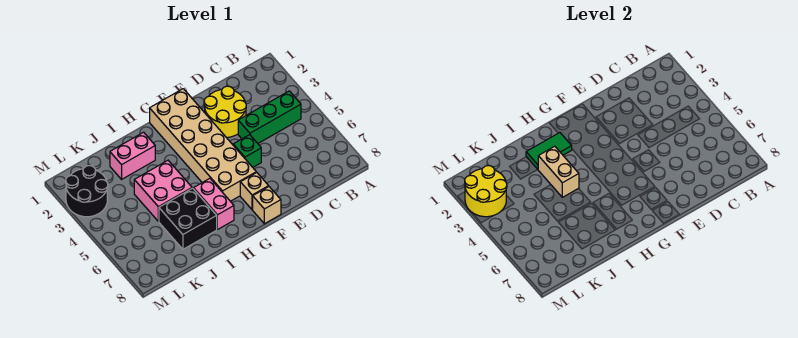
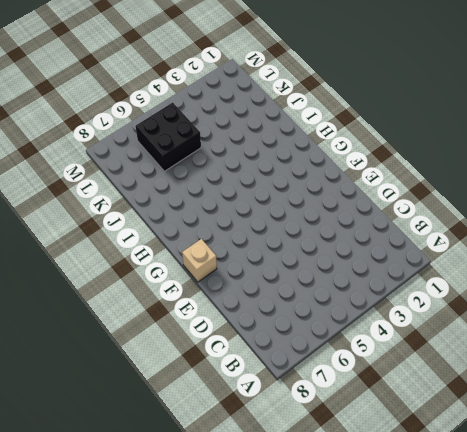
black brick K5:L6 level 1 -> black brick I6:J7 level 1
none -> green brick B4:D4 level 1
none -> yellow round brick D2:E3 level 1
none -> green brick E5 level 1

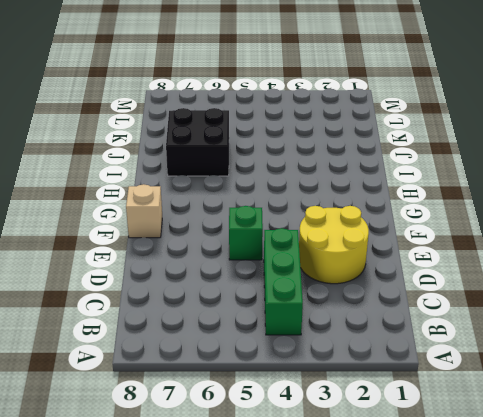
none -> tan brick F1:G6 level 1
none -> tan brick F7 level 1
none -> pink brick H6:H7 level 1

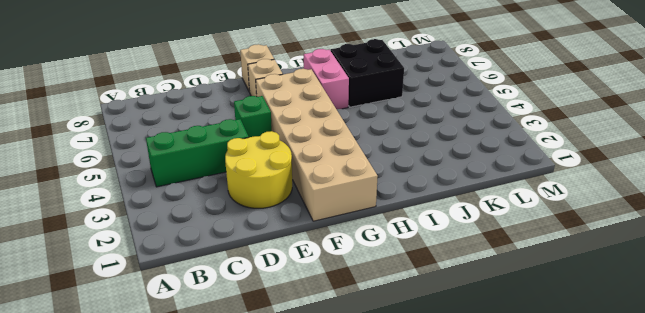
none -> pink brick I2:J2 level 1
none -> pink brick I4:J5 level 1
none -> black round brick L2:M3 level 1

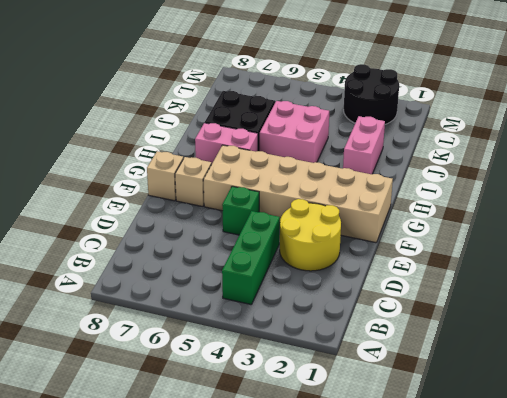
none -> green tile H2:I2 level 2
none -> tan brick I3:I4 level 2
none -> yellow round brick L2:M3 level 2

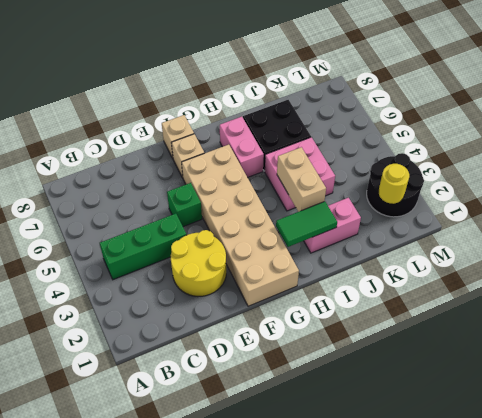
yellow round brick L2 level 2 -> yellow round brick L2:M3 level 2

